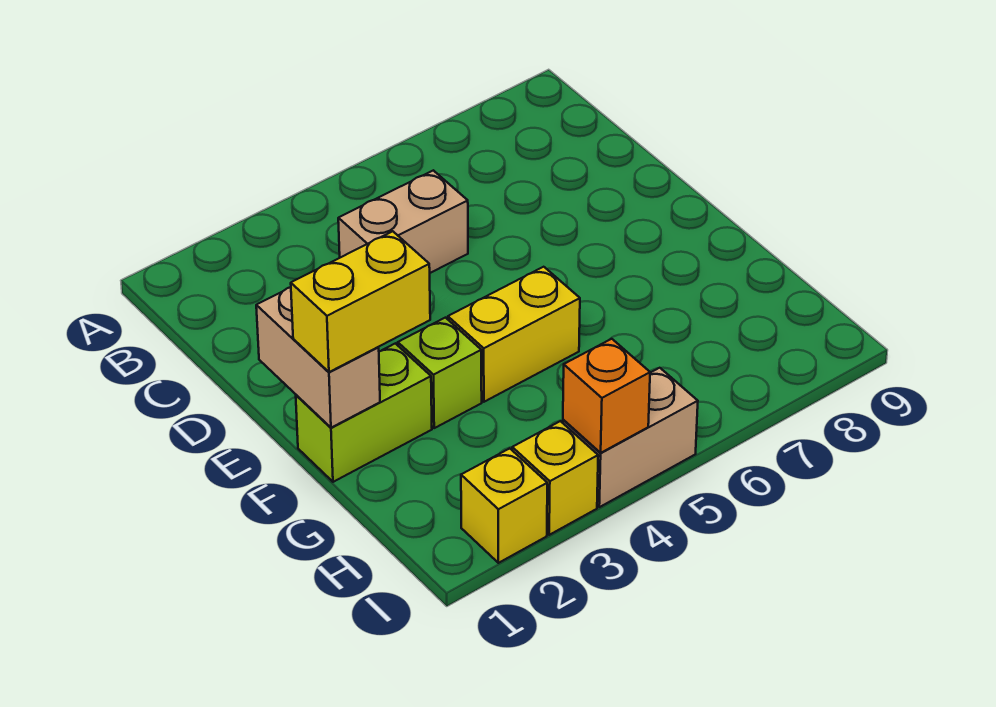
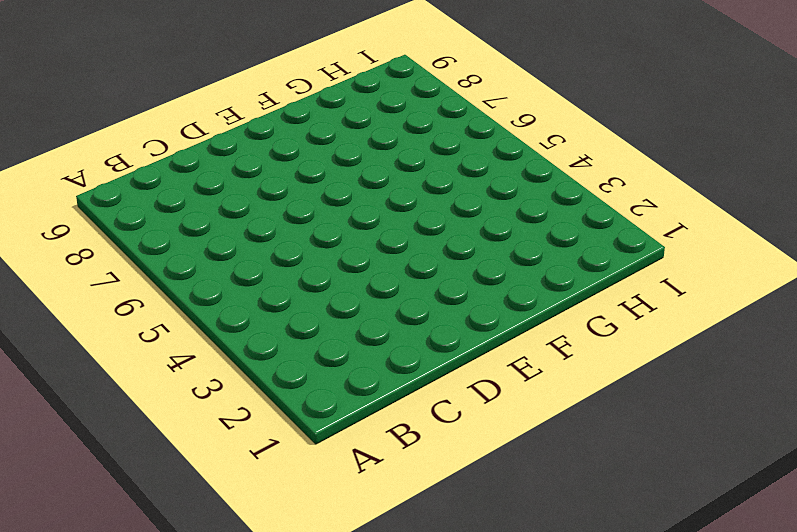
none -> tan brick C4:C5 level 1
none -> lime brick F1:F2 level 1

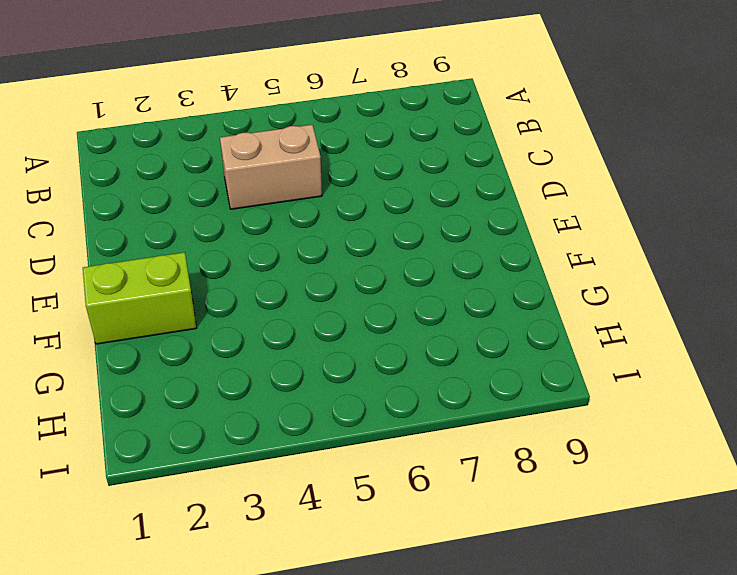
none -> lime brick F3 level 1
none -> yellow brick F4:F5 level 1

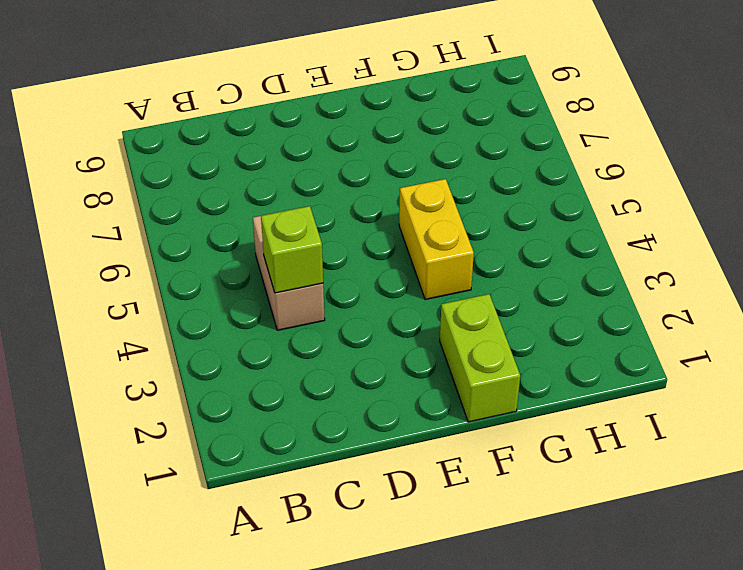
lime brick C4 level 2 -> lime brick F3 level 1
none -> yellow brick I2 level 1
none -> yellow brick I3 level 1

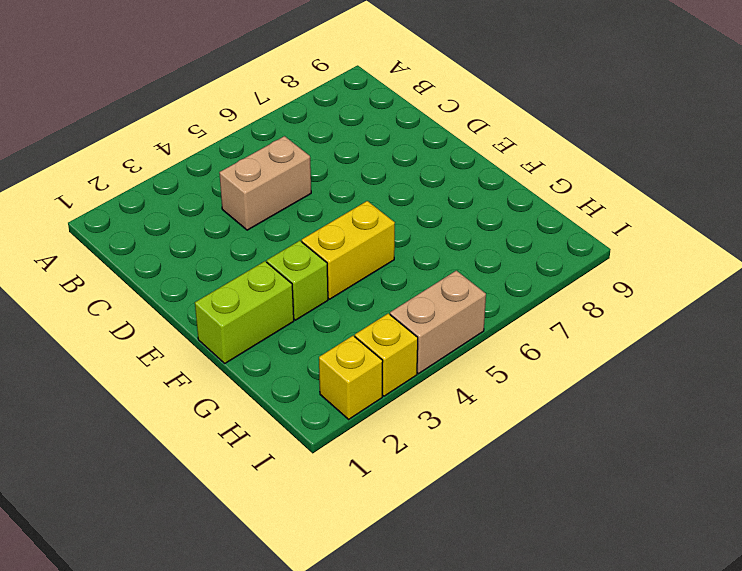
none -> tan brick E1:F1 level 2
none -> orange brick I4 level 2

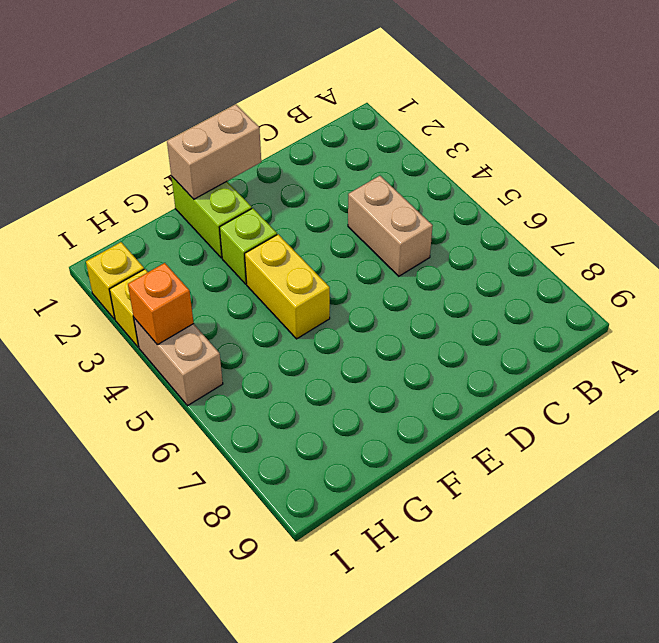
none -> yellow brick F1:F2 level 3

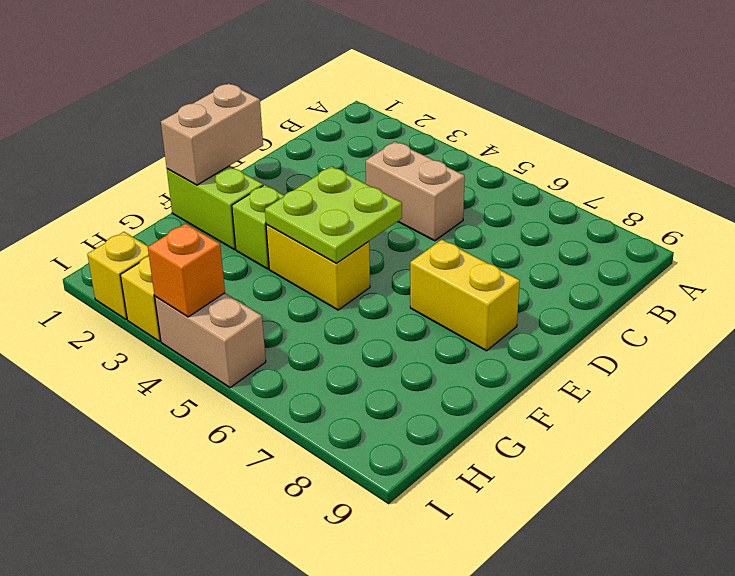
lime plate E4:F5 level 2 -> none
yellow brick E7:E8 level 1 -> yellow brick F1:F2 level 3

